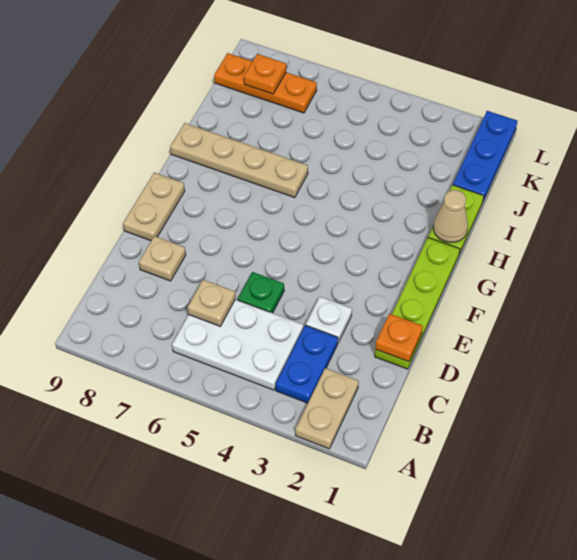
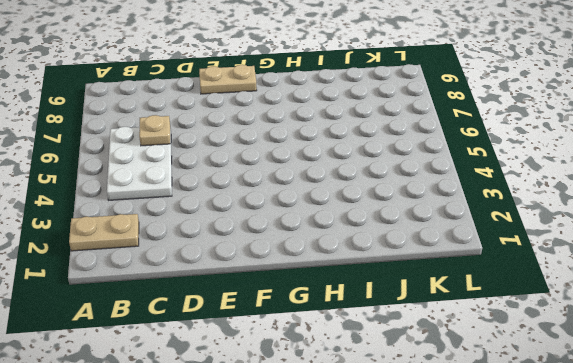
none -> blue plate B3:C3 level 1
none -> lime plate D1:G1 level 1
none -> white plate D3 level 1

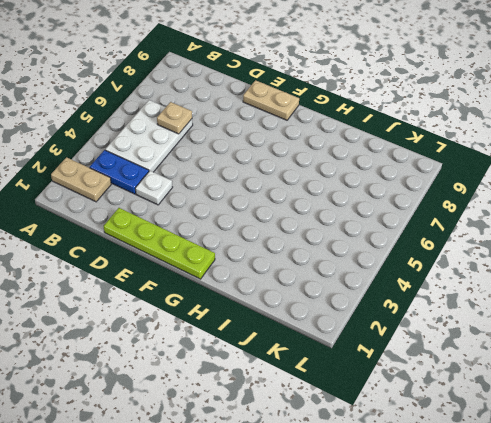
none -> green plate D5 level 1
none -> tan plate D8 level 1
none -> lime plate H1:I1 level 1

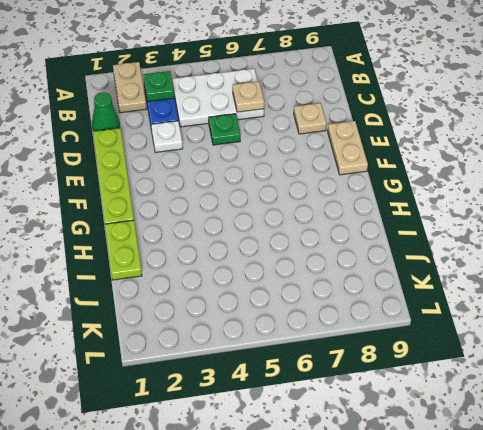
green plate B3 level 2 -> none
green cone C1 level 1 -> none
none -> tan plate H6:H9 level 1
none -> blue plate J1:L1 level 1
none -> orange plate K7:K9 level 1

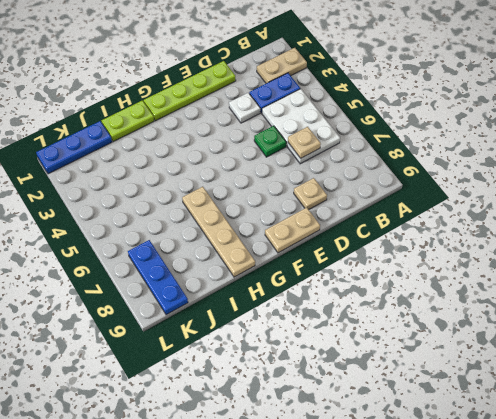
blue plate K7:K9 level 1 -> orange plate K7:K9 level 1
none -> orange plate D1 level 2
none -> tan cone H1 level 2
none -> orange plate K8 level 2

